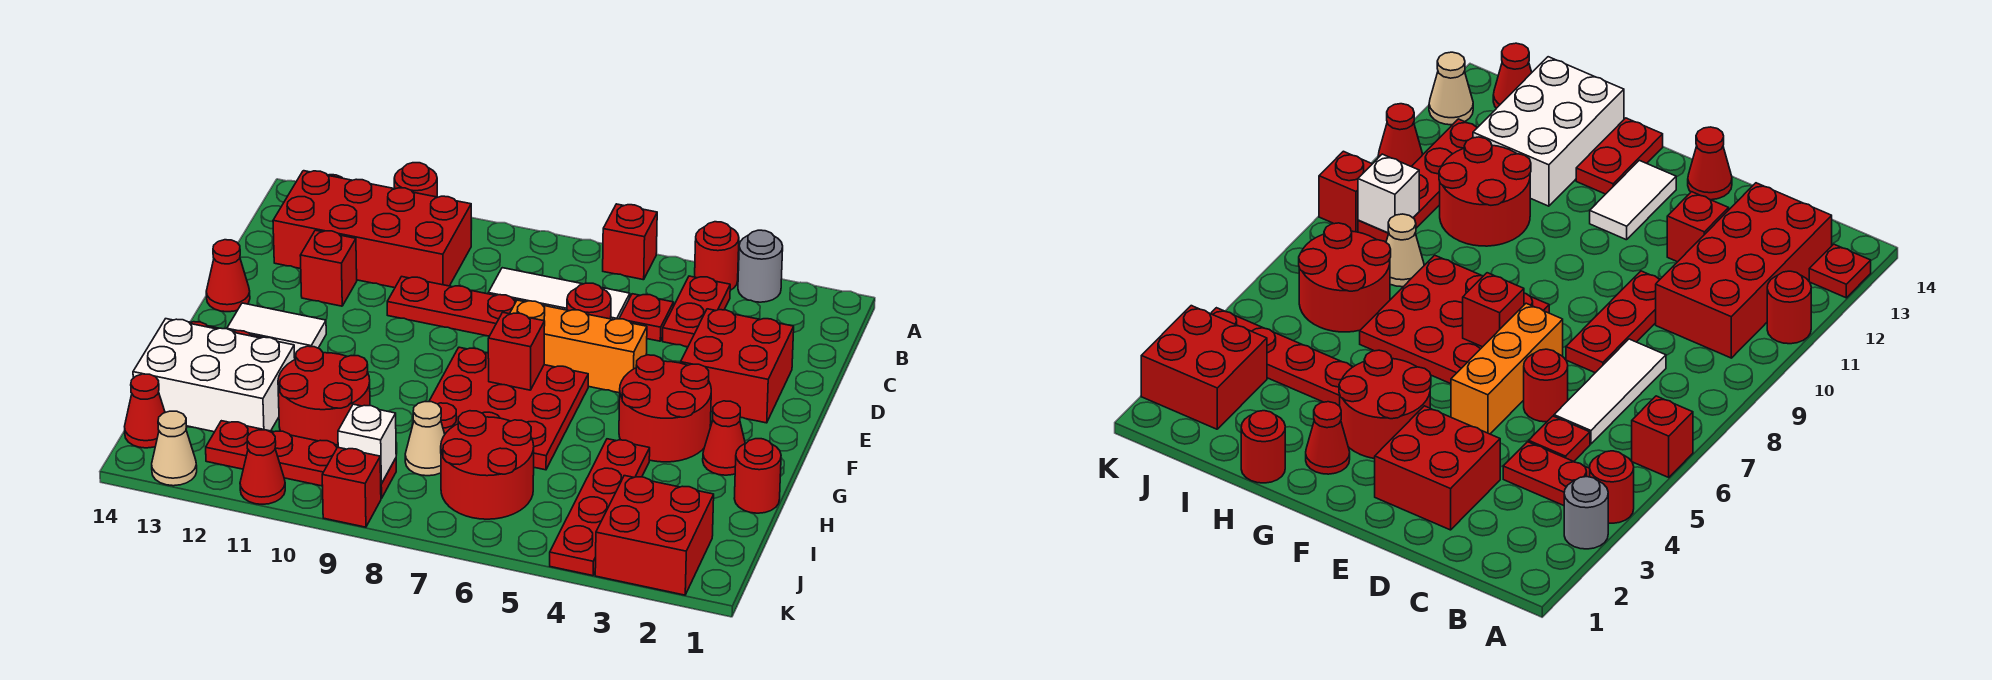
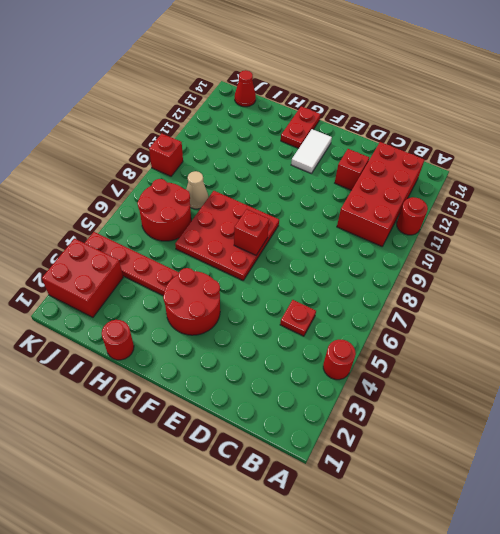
none -> grey round brick A3 level 1
none -> red brick A6 level 1
none -> red plate A13 level 1
none -> red plate B4:C4 level 1

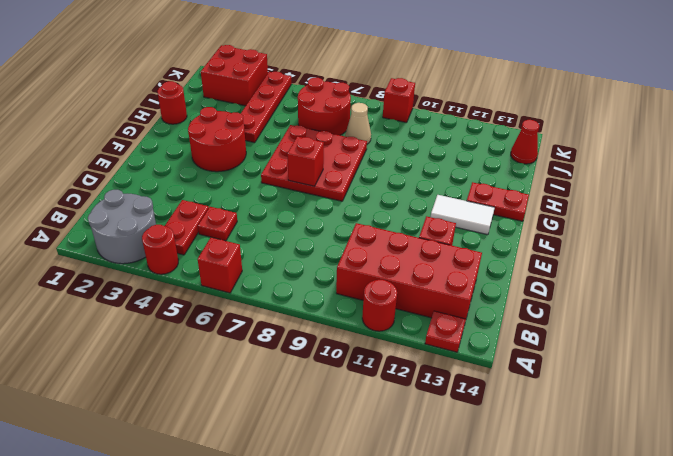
grey round brick A2:B3 level 1 -> grey round brick A3 level 1
none -> white tile C6:C8 level 1
none -> red brick D2:E3 level 1
none -> red round brick D6 level 1
none -> red plate D8:D10 level 1

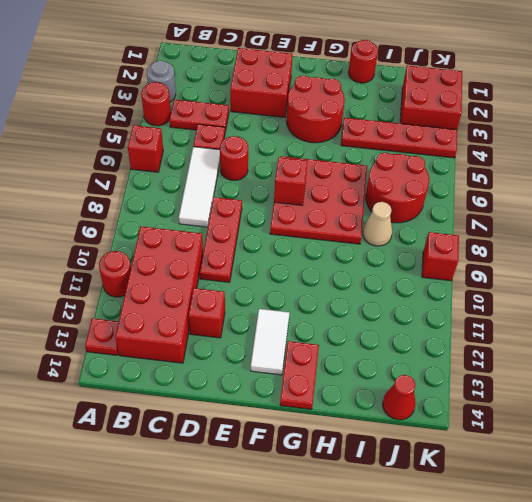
none -> orange brick E5:E7 level 1
none -> red cone E14 level 1
none -> red cone G2 level 1
none -> red round brick H10:I11 level 1

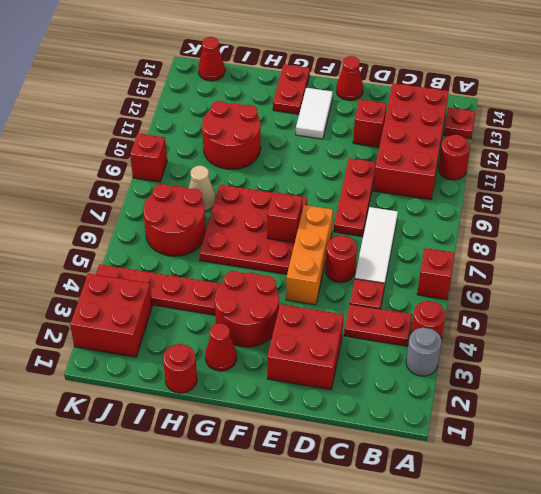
none -> white brick H12:I14 level 1
none -> red plate J9:J12 level 1
none -> red cone K11 level 1
none -> tan cone K13 level 1

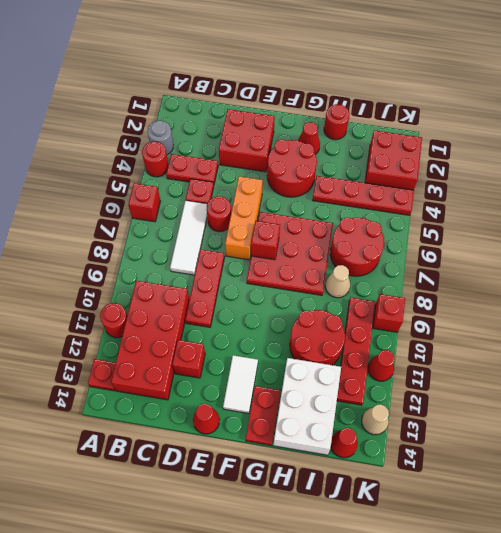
none -> white brick J9 level 2

